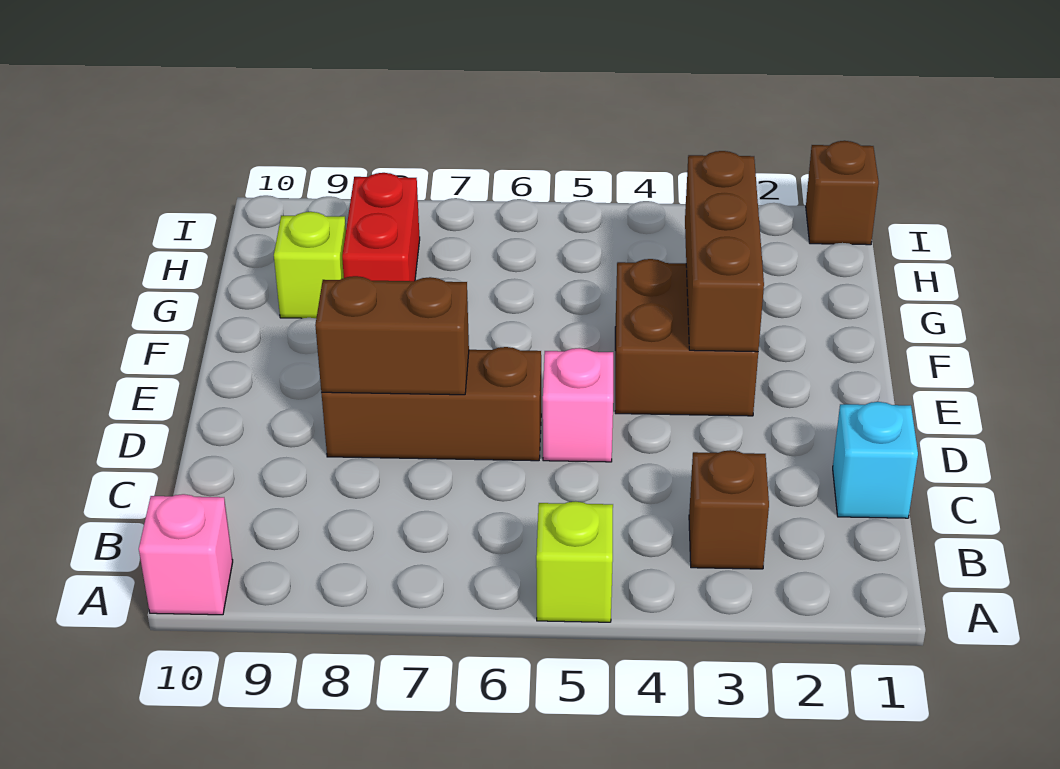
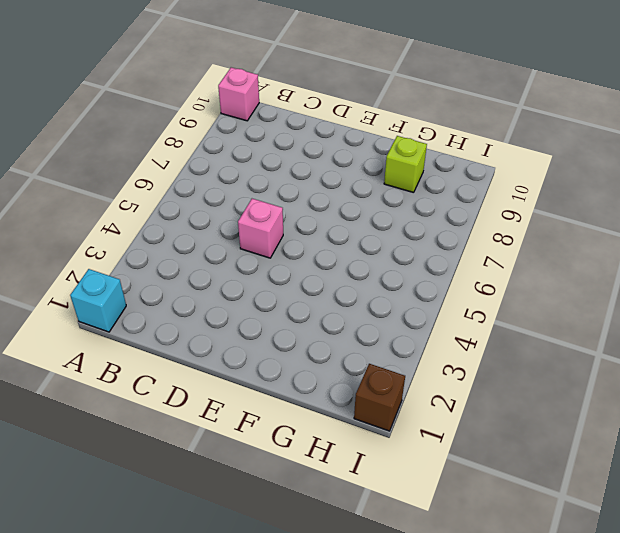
cyan brick A1 level 1 -> cyan brick C1 level 1
none -> lime brick A5 level 1
none -> brown brick B3 level 1
none -> brown brick D6:D8 level 1

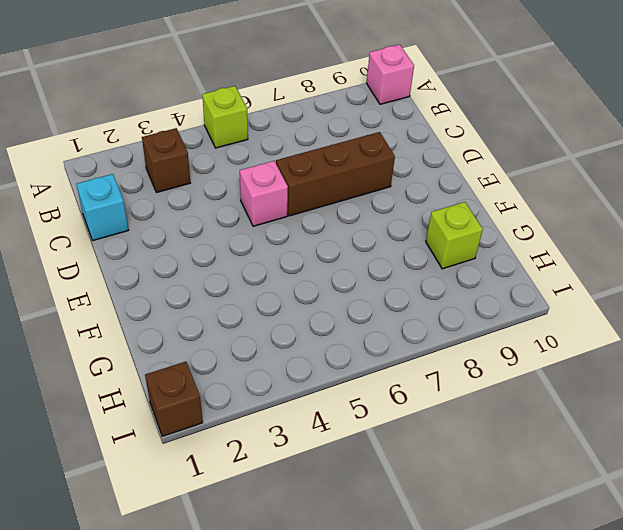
none -> brown brick E3:F4 level 1
none -> red brick G8:H8 level 1
none -> brown brick D7:D8 level 2

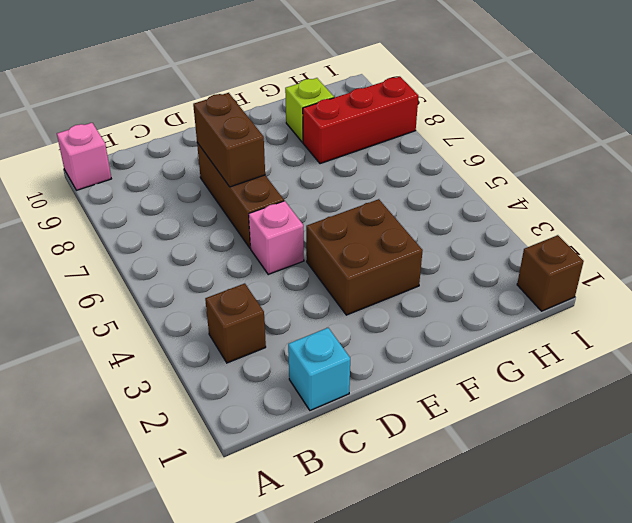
red brick G8:I8 level 1 -> red brick G8:H8 level 1
none -> lime brick A5 level 1
none -> brown brick E3:G3 level 2

